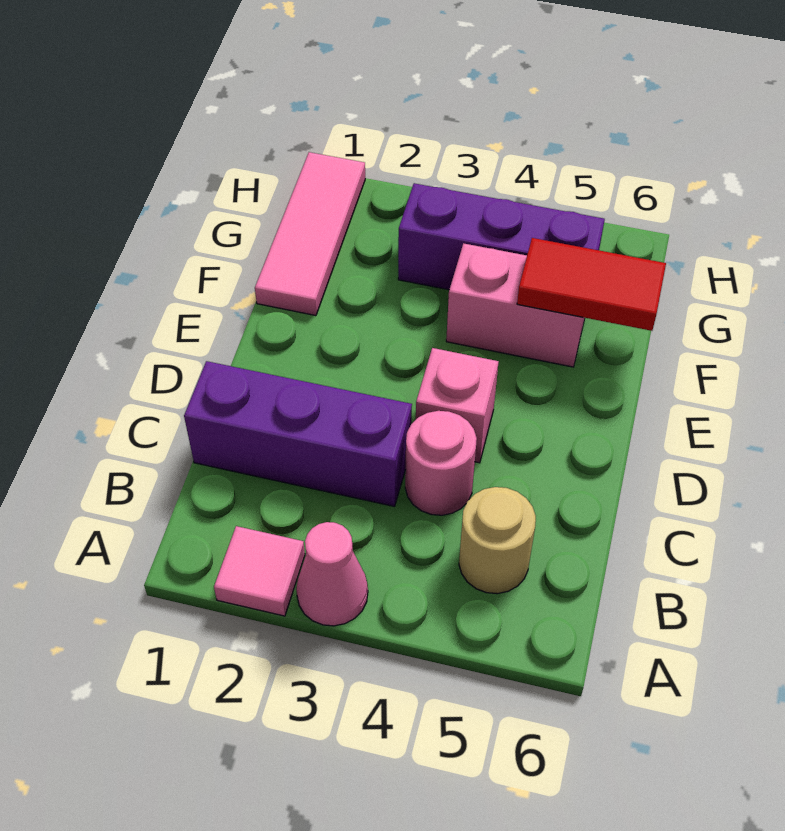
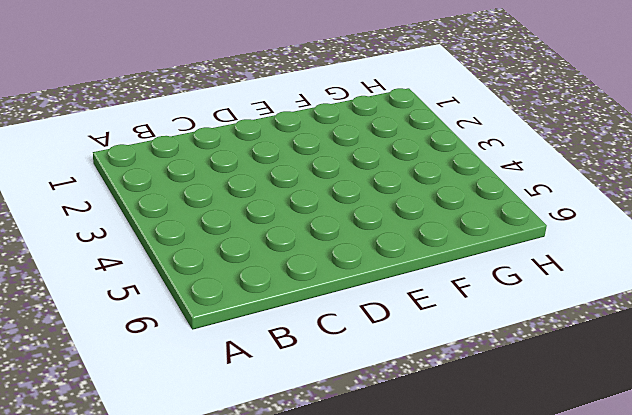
none -> pink tile A2 level 1
none -> pink cone A3 level 1

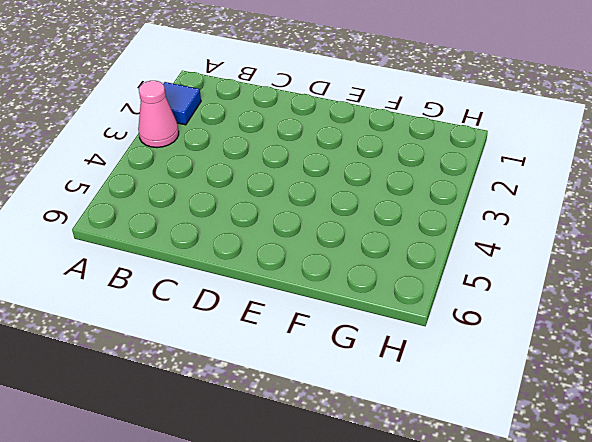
blue tile A2 level 1 -> pink tile A2 level 1
none -> tan round brick B5 level 1
none -> purple brick C1:C3 level 1

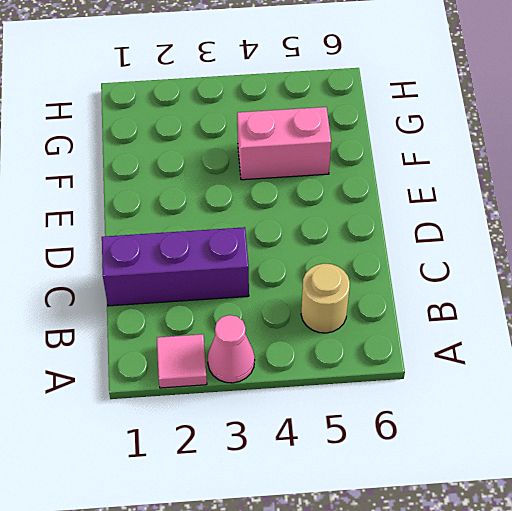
none -> pink round brick C4 level 1
none -> pink brick D4 level 1

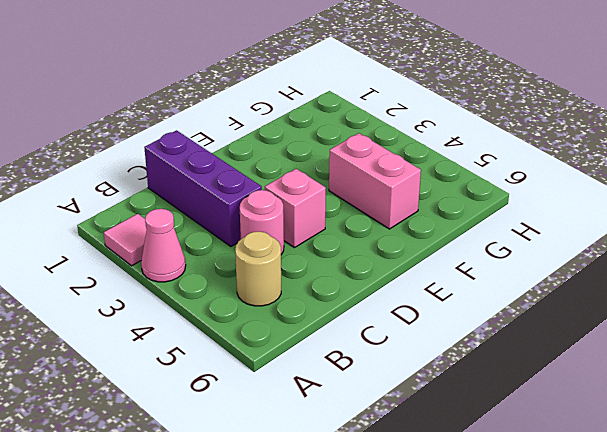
none -> pink tile F1:H1 level 1
none -> purple brick G3:G5 level 1

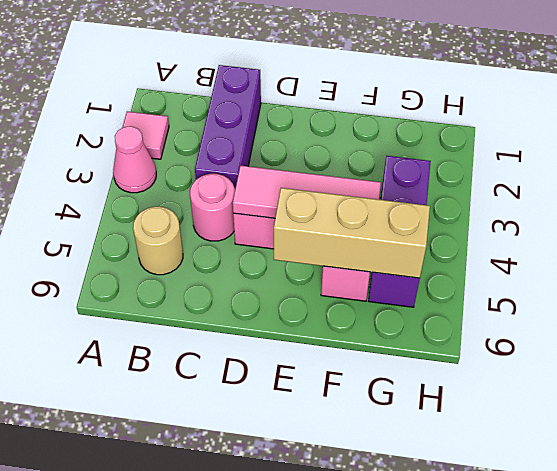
pink tile D4:F4 level 2 -> pink tile F1:H1 level 1
tan brick E5:G5 level 2 -> red tile F5:F6 level 2

